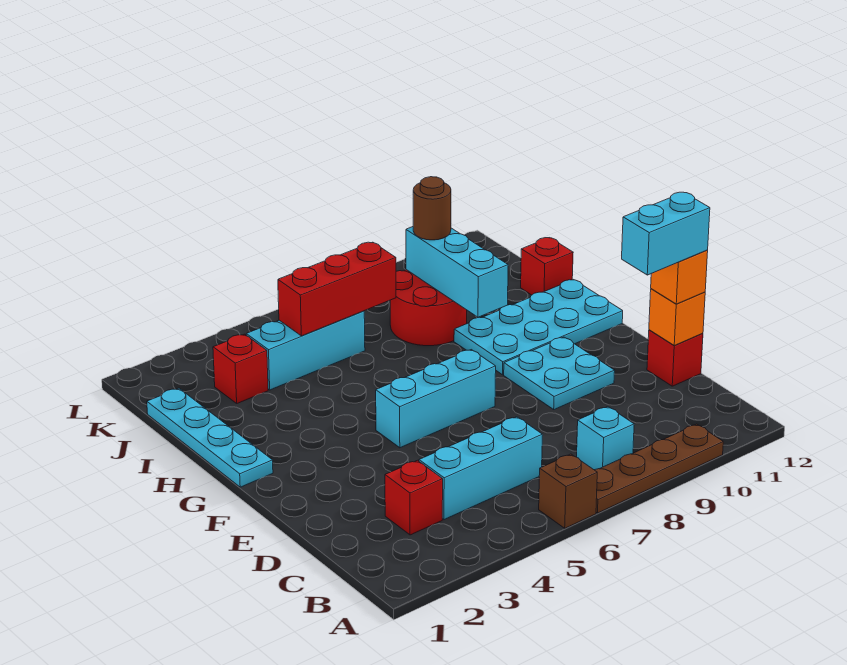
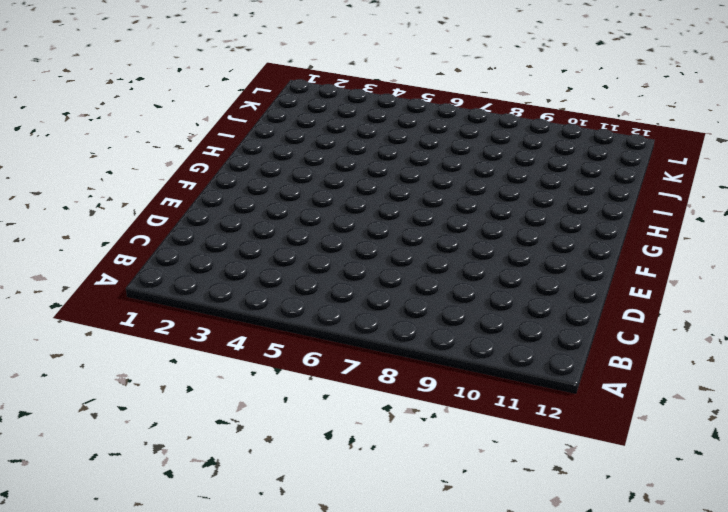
none -> brown brick A6 level 1
none -> brown plate A7:A10 level 1
none -> cyan brick B8 level 1

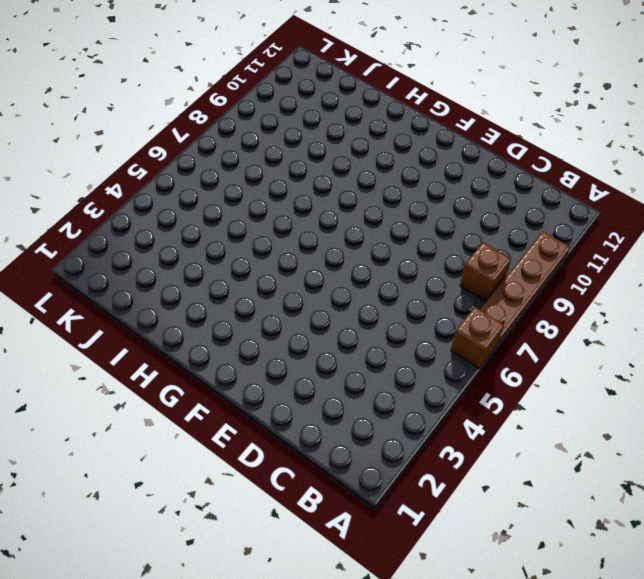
brown brick B8 level 1 -> cyan brick B8 level 1
none -> red brick C3 level 1
none -> cyan brick C4:C6 level 1
none -> red brick D12 level 1

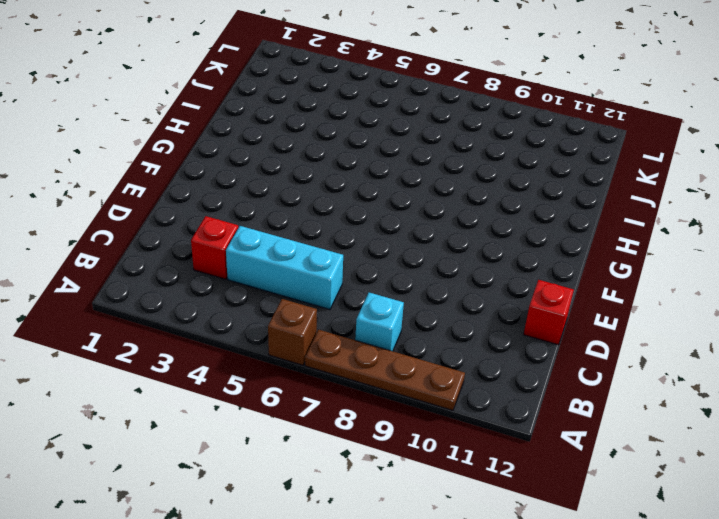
none -> cyan plate E9:F10 level 1
none -> cyan brick F5:F7 level 1
none -> cyan plate G1:J1 level 1

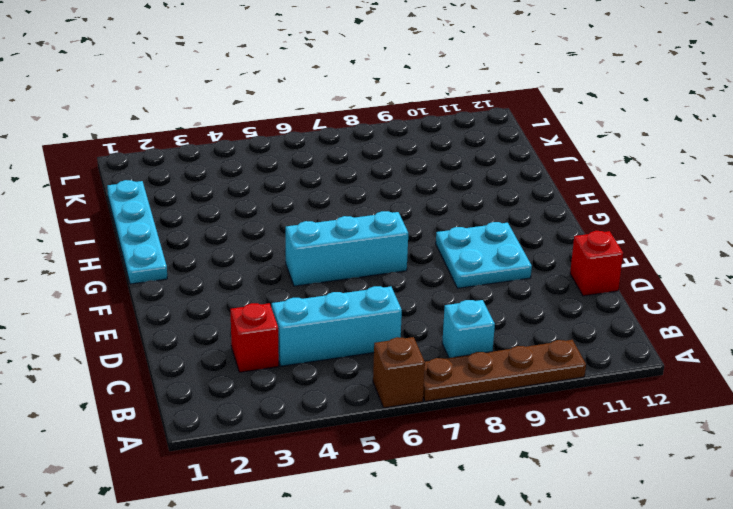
none -> cyan plate G9:H12 level 1
none -> red round brick I8:J9 level 1
none -> red brick I12 level 1

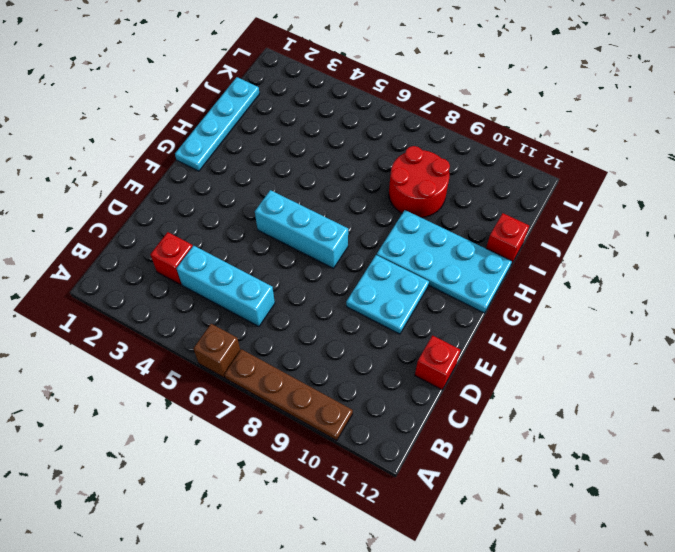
none -> cyan brick B8 level 1
none -> red brick J3 level 1
none -> cyan brick J4:J6 level 1

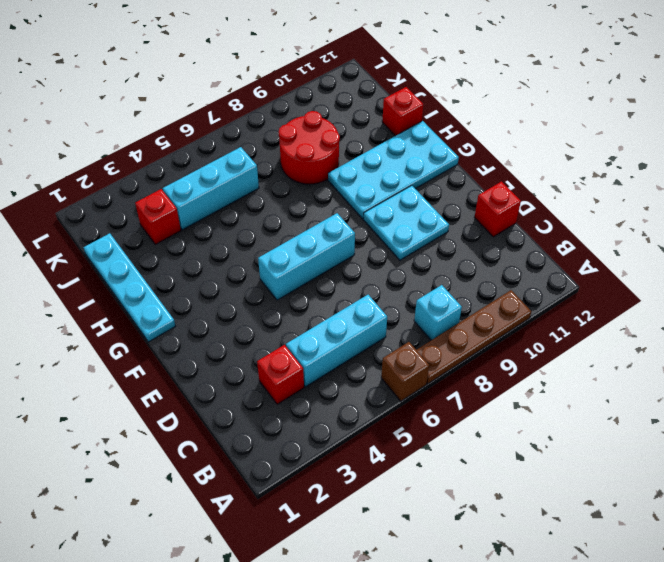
none -> orange brick D12 level 2
none -> cyan brick H9:J9 level 2
none -> red brick J5:J7 level 2

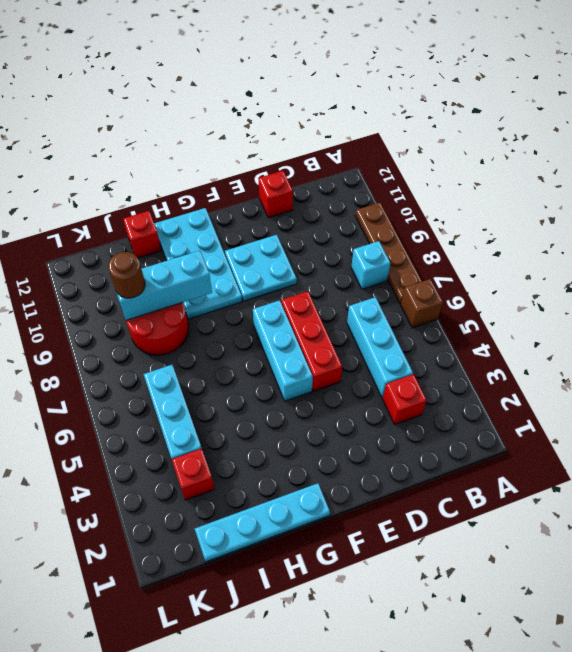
red brick E5:E7 level 1 -> red brick J5:J7 level 2
none -> orange brick D12 level 2
none -> orange brick D12 level 3
none -> cyan brick D11:D12 level 4

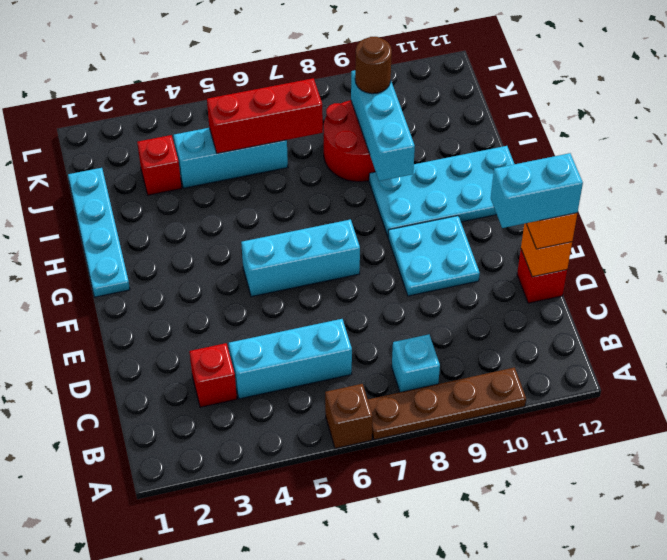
none -> red brick I12 level 1

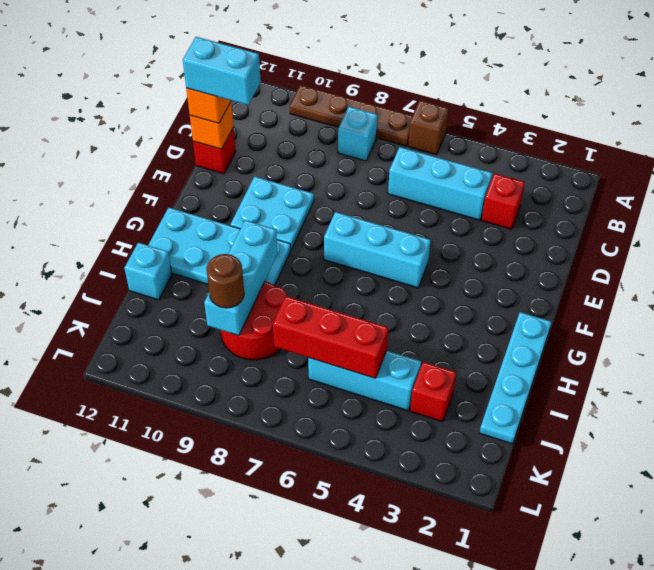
cyan brick I12 level 1 -> red brick I12 level 1

